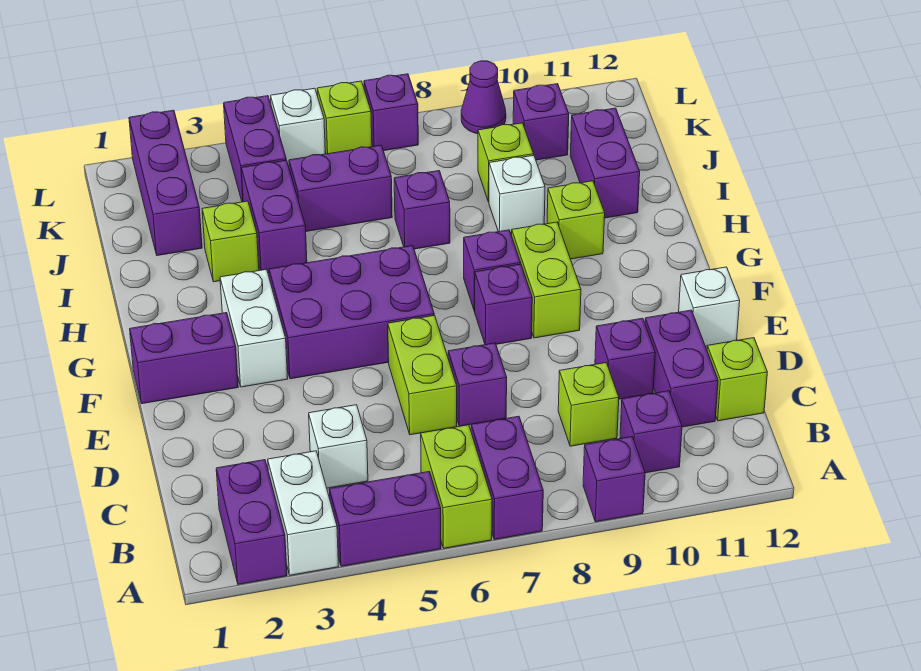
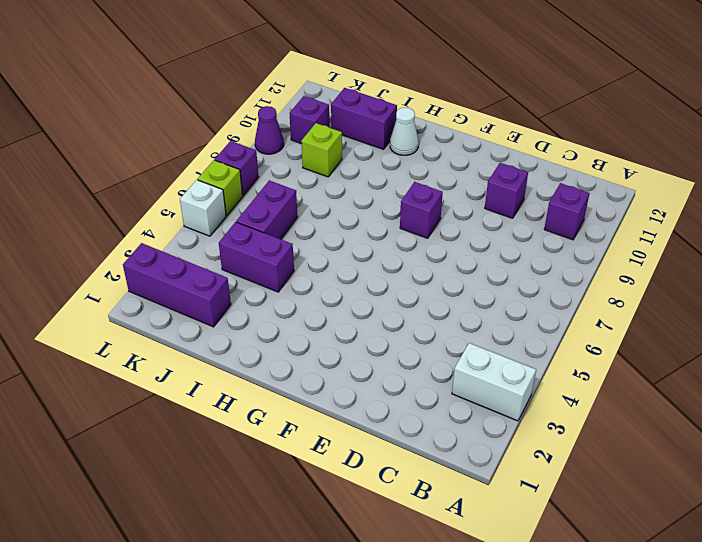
white cone H11 level 1 -> none
none -> purple brick A2:B2 level 1
none -> purple brick A4:A5 level 1
none -> lime brick A6:B6 level 1
none -> purple brick A7:B7 level 1

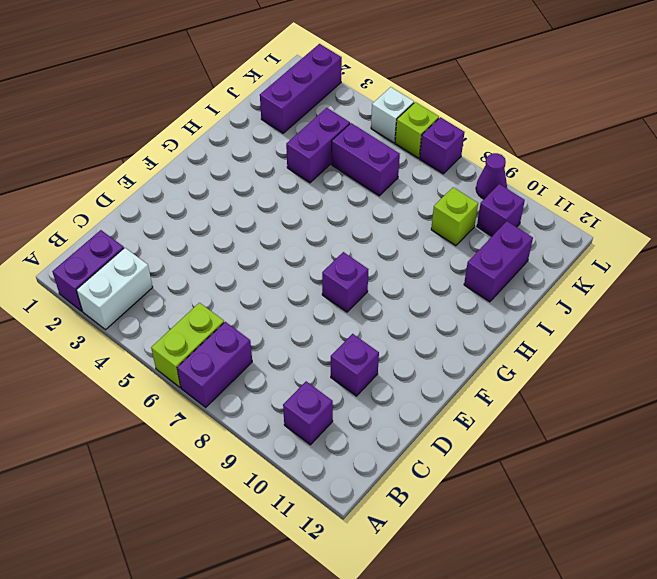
none -> purple brick A4:A5 level 1
none -> purple brick A9 level 1
none -> white brick C4 level 1
none -> lime brick C9 level 1

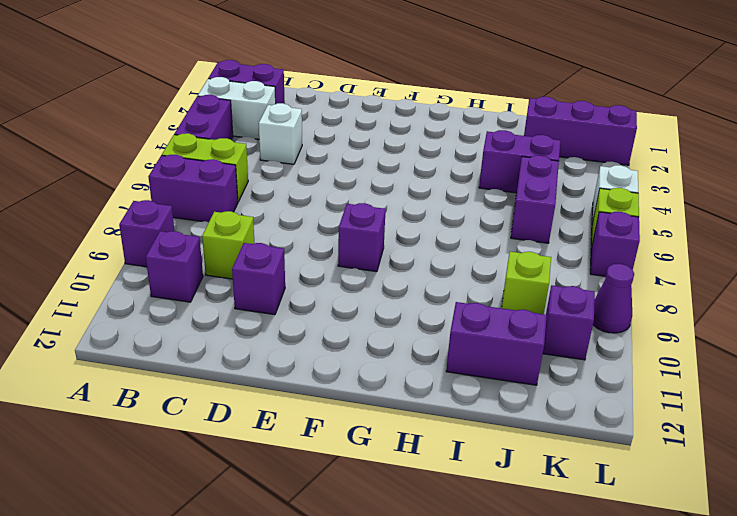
none -> purple brick C11:D11 level 1
none -> lime brick C12 level 1
none -> lime brick D6:E6 level 1
none -> purple brick D7 level 1

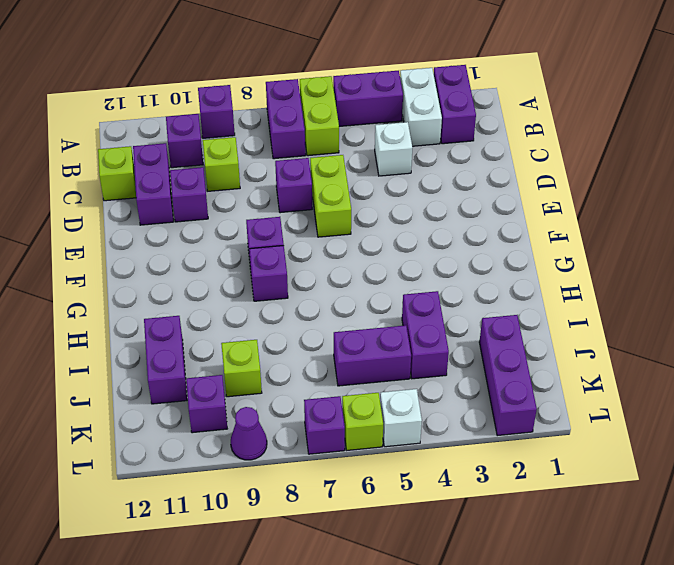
none -> white brick E12 level 1
none -> purple brick F1:F2 level 1
none -> white brick F3:G3 level 1
none -> purple brick F4:G6 level 1

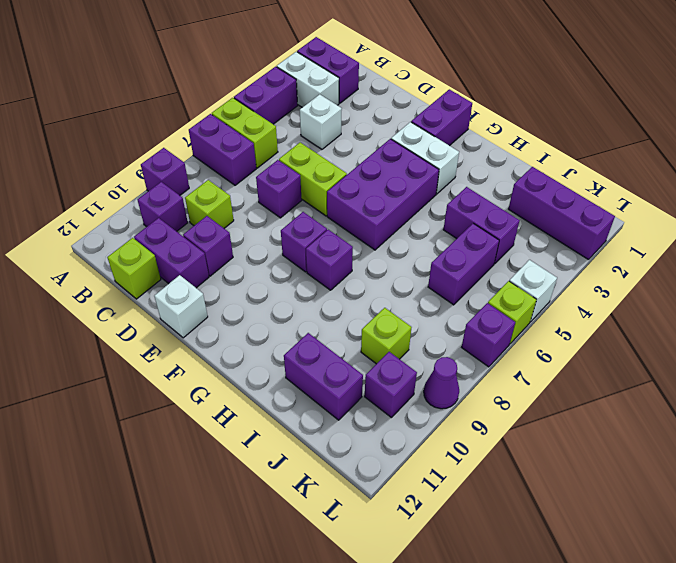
none -> lime brick F9:G9 level 1
none -> lime brick H10 level 1
none -> lime brick I3 level 1
none -> purple brick I7 level 1

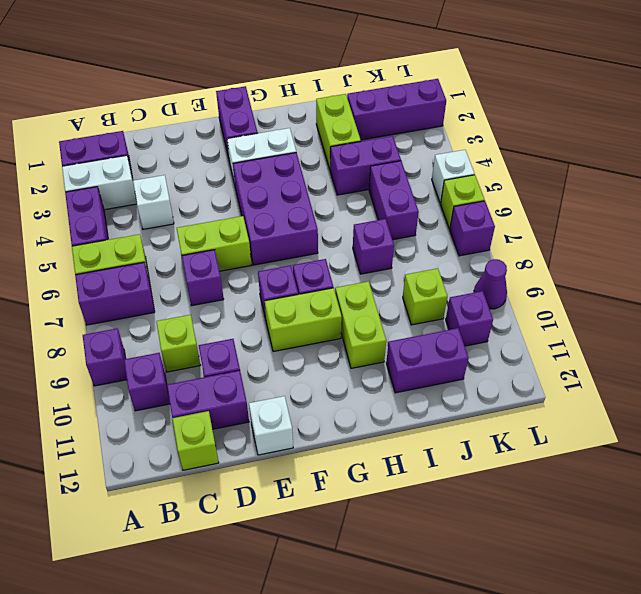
lime brick H9:H10 level 1 -> lime brick H10 level 1
lime brick I2:I3 level 1 -> lime brick I3 level 1
none -> white brick I9 level 1
none -> purple brick K4:L4 level 1

